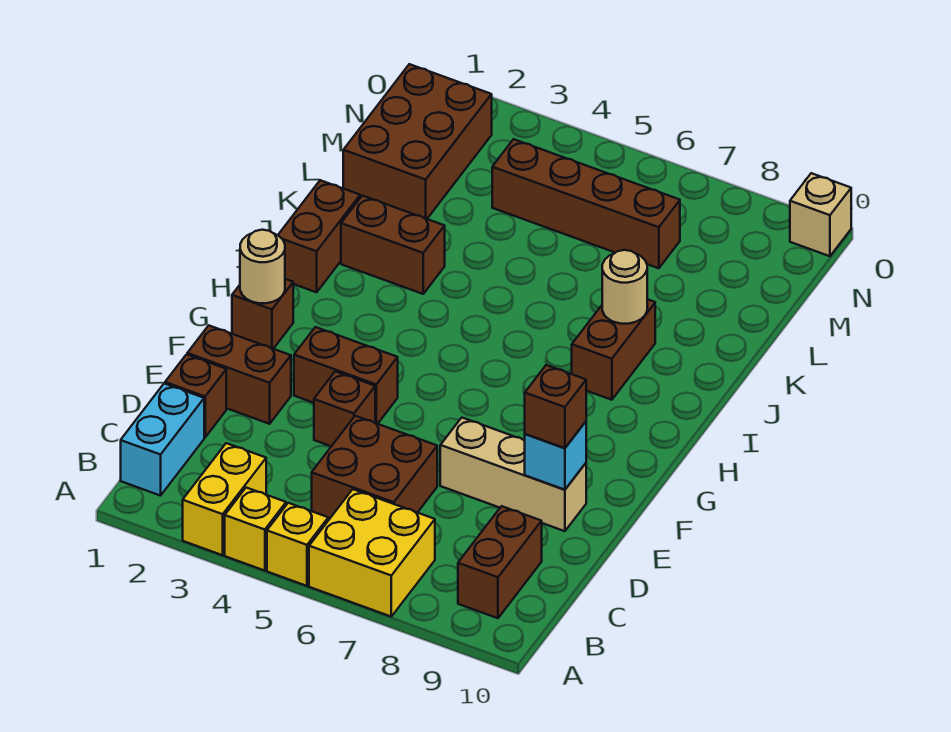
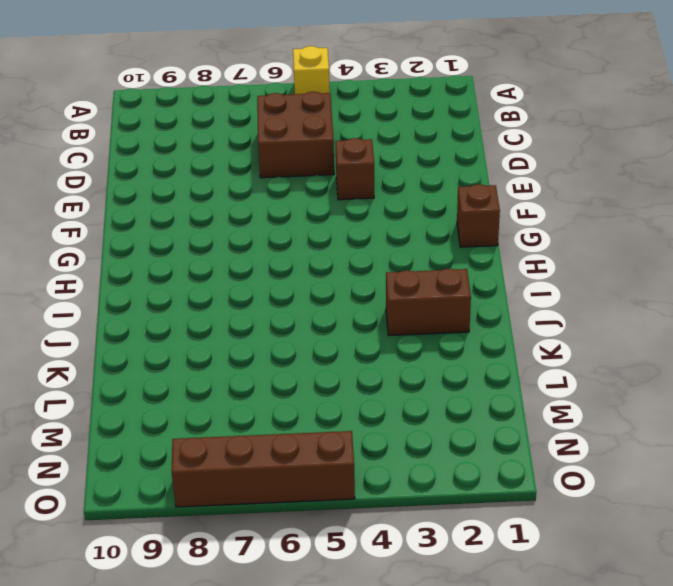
brown brick O5:O8 level 1 -> brown brick M4:M7 level 1
none -> yellow brick A3:B3 level 1
none -> yellow brick A4 level 1
none -> yellow brick A6:B7 level 1

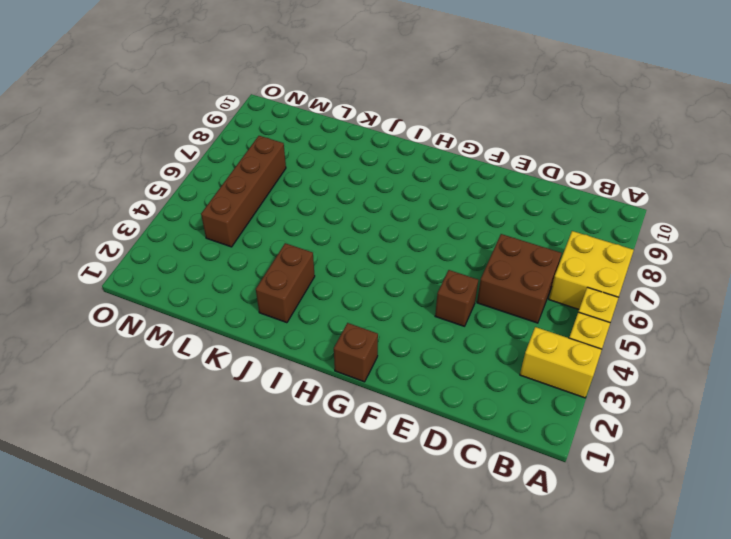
none -> cyan brick B1:C1 level 1
none -> brown brick B9:C9 level 1
none -> brown brick D1 level 1

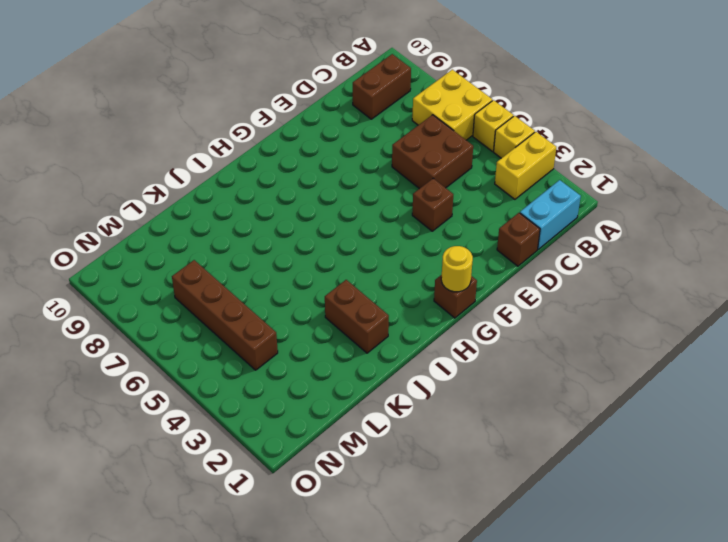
yellow round brick G1 level 2 -> tan round brick G1 level 2
none -> brown brick E1:E2 level 1
none -> tan brick E7:E9 level 1
none -> brown brick F3:F4 level 1

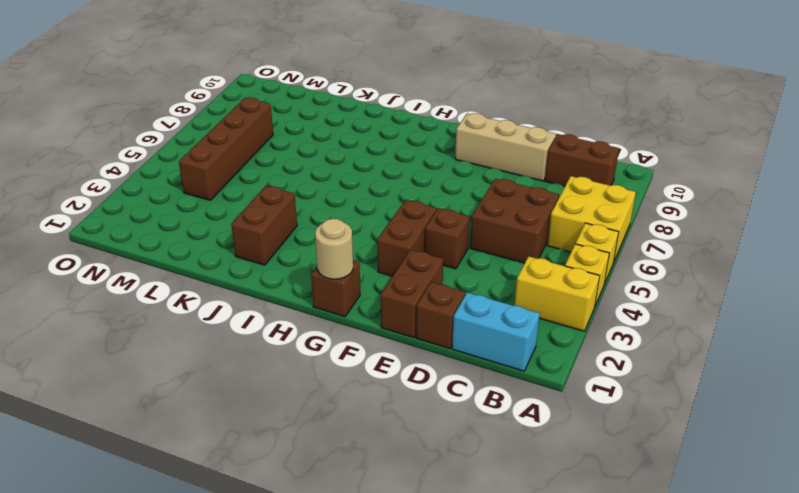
tan brick D9:F9 level 1 -> tan brick E7:E9 level 1
none -> brown brick I1:J1 level 1
none -> brown brick I8:J8 level 1
none -> brown brick L1:N2 level 1

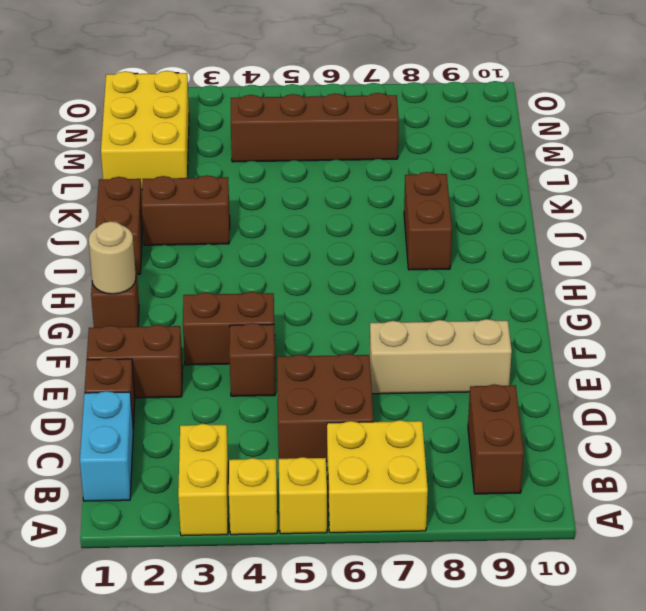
yellow brick L1:N2 level 1 -> brown brick L1:N2 level 1
none -> tan brick O10 level 1
none -> cyan brick E9 level 2
none -> tan round brick J8 level 2

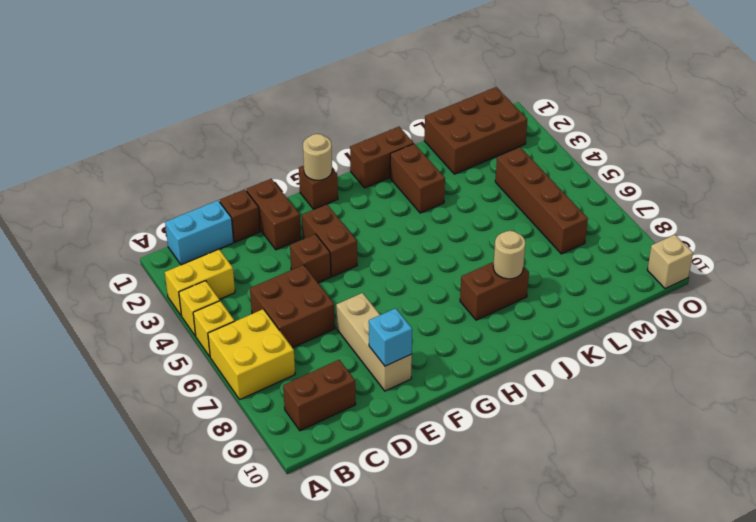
none -> brown brick E9 level 3

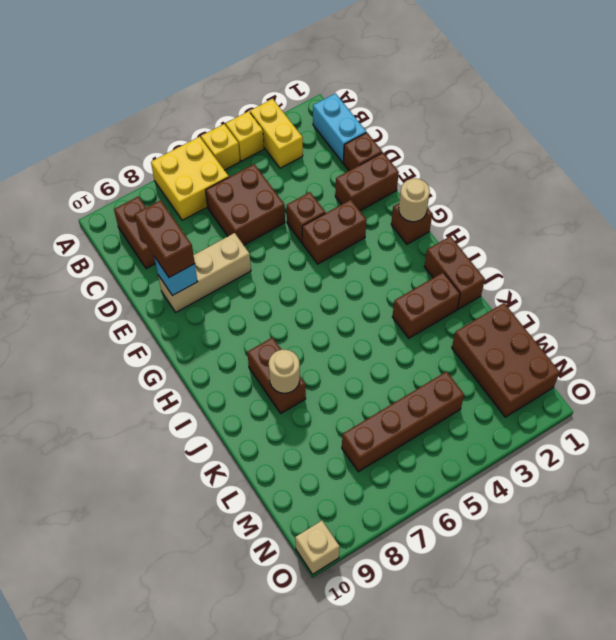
brown brick D9:E9 level 3 -> brown brick E9 level 3

